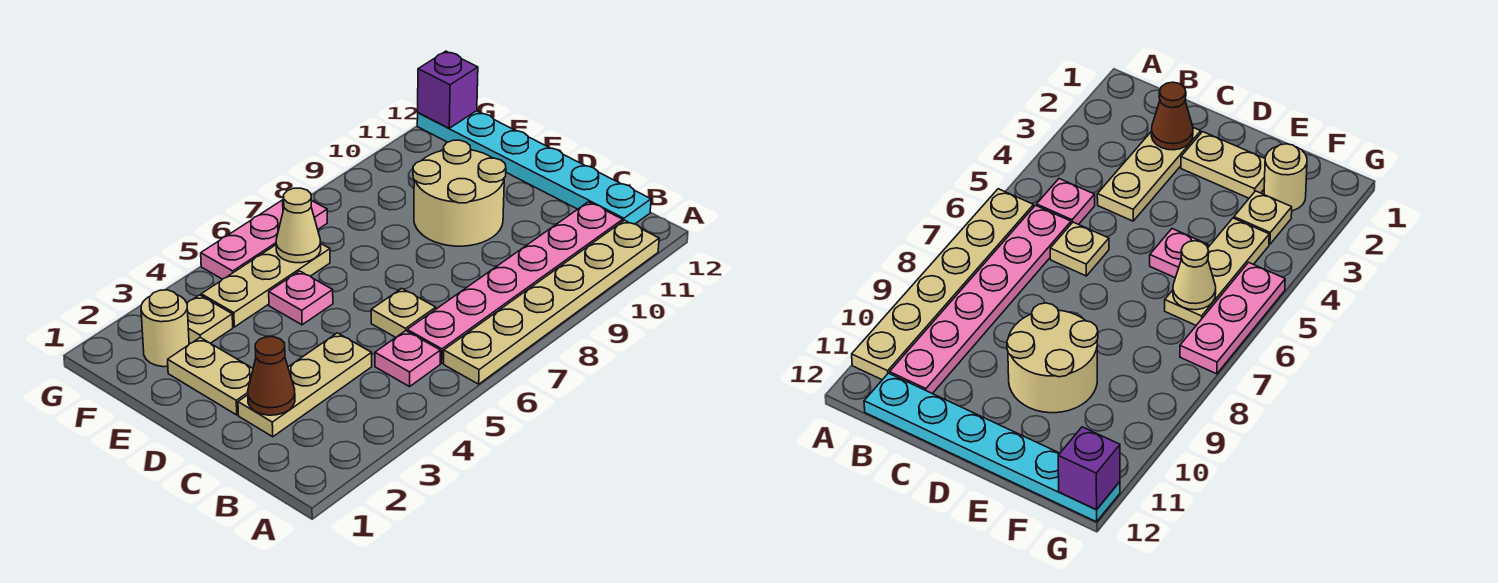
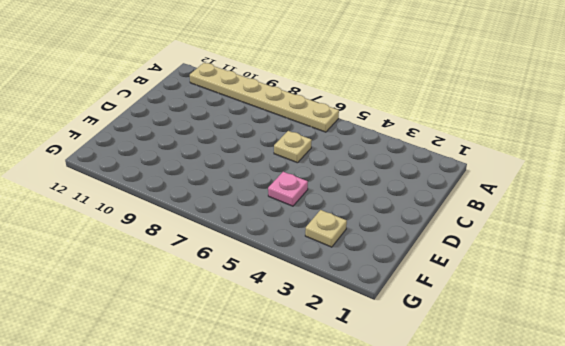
none -> pink plate B5 level 1
none -> pink plate B6:B11 level 1
none -> cyan plate B12:G12 level 1

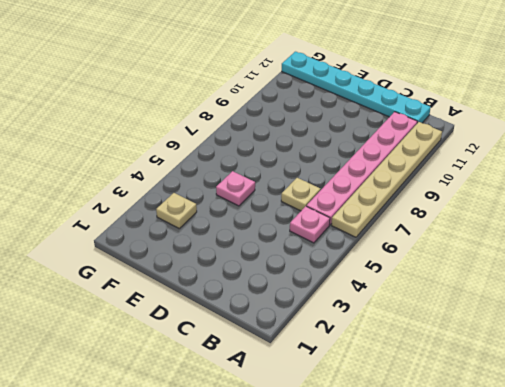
none -> tan plate C2:C4 level 1
none -> tan plate D2:E2 level 1
none -> tan round brick D9:E10 level 1

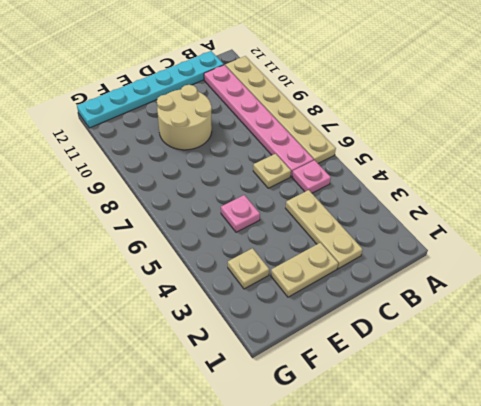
none -> tan round brick F2 level 1
none -> tan plate F4:F6 level 1
none -> pink plate G5:G7 level 1

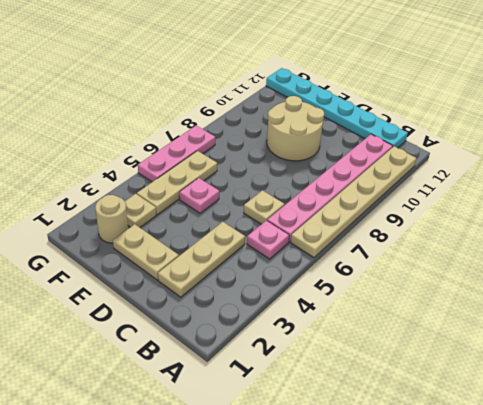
none -> brown cone C2 level 2
none -> tan cone F6 level 2
none -> purple brick G12 level 2

